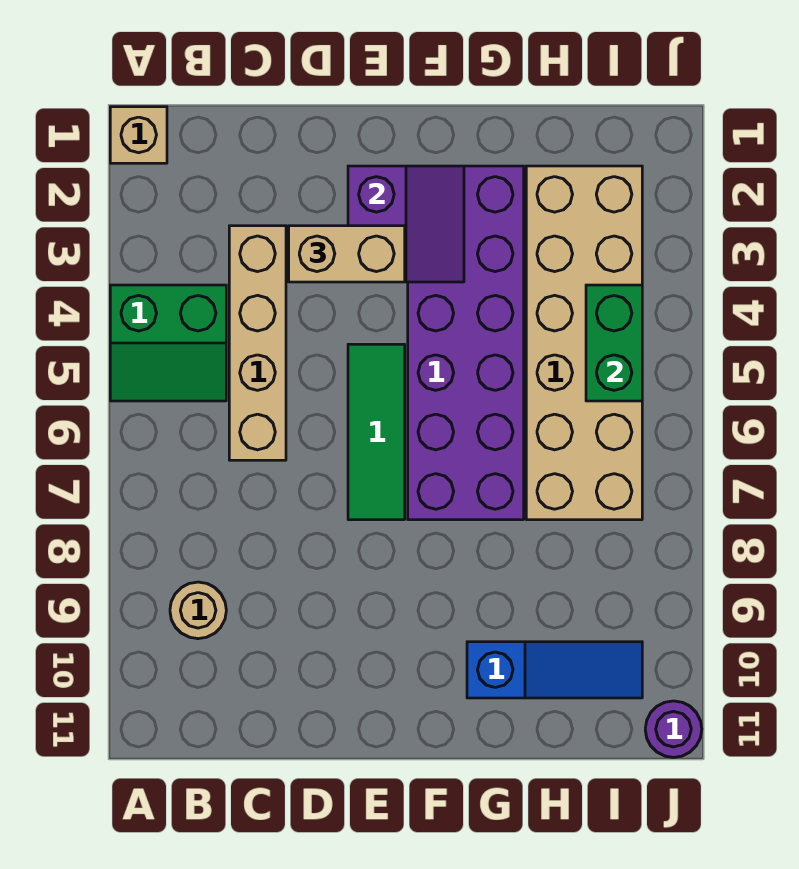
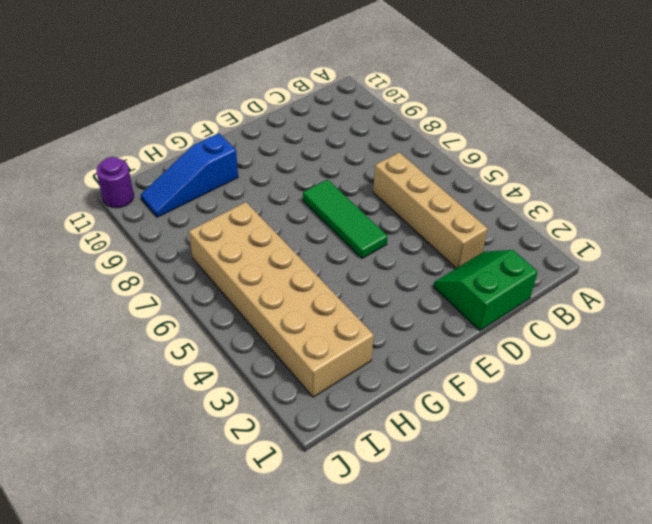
green slope C1:D2 level 1 top 1 -> green slope A4:B5 level 1 top 4
none -> tan brick A1 level 1
none -> tan round brick B9 level 1
none -> purple brick F2:G7 level 1

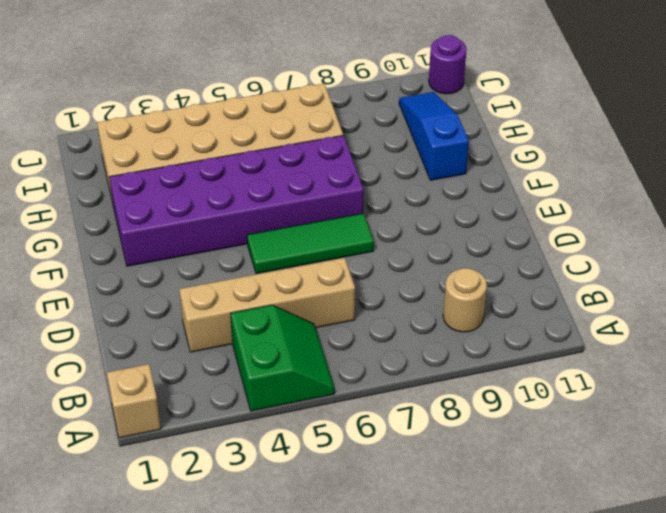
none -> purple slope E2:F3 level 2 top E
none -> green brick I4:I5 level 2
none -> tan brick D3:E3 level 3

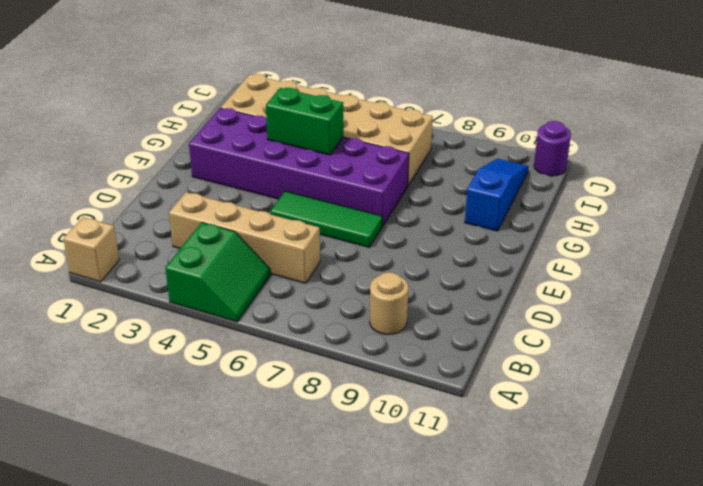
green brick G4:G5 level 2 -> green brick I4:I5 level 2
none -> purple slope E2:F3 level 2 top E
none -> tan brick D3:E3 level 3

